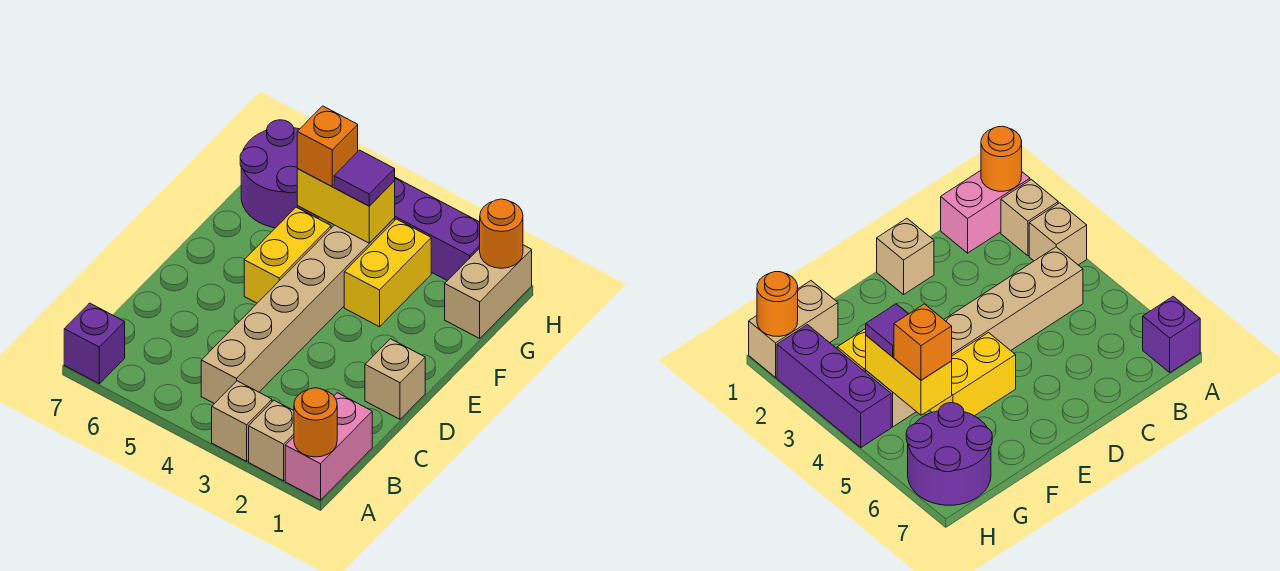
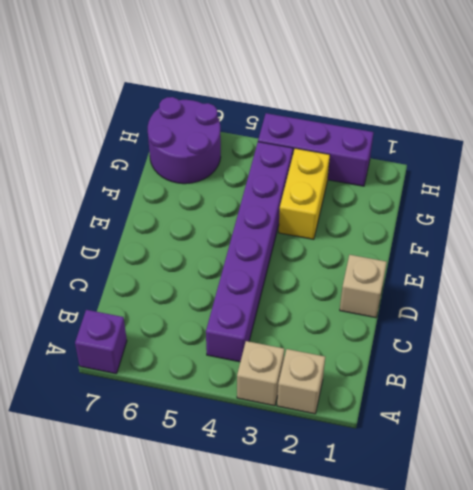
purple brick B4:G4 level 1 -> tan brick B4:G4 level 1
none -> pink brick A1:B1 level 1
none -> yellow brick E5:F5 level 1
none -> tan brick G1:H1 level 1

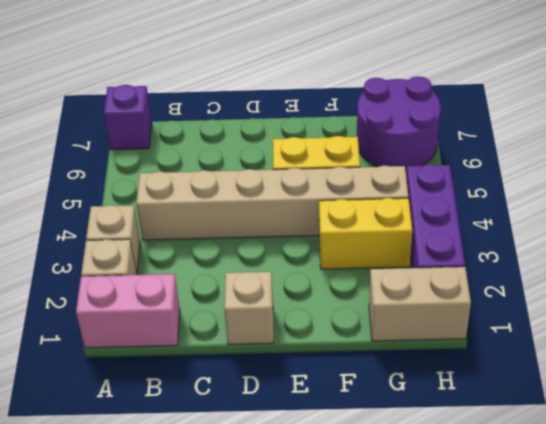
none -> orange round brick A1 level 2
none -> yellow brick G4:G5 level 2
none -> orange round brick H1 level 2

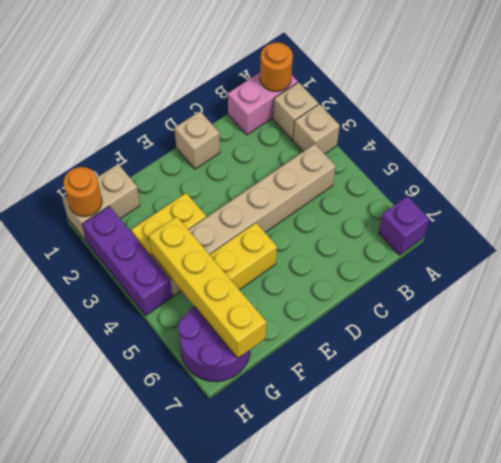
yellow brick G4:G7 level 2 -> yellow brick G4:G5 level 2
none -> purple tile G4 level 3
none -> orange brick G5 level 3

